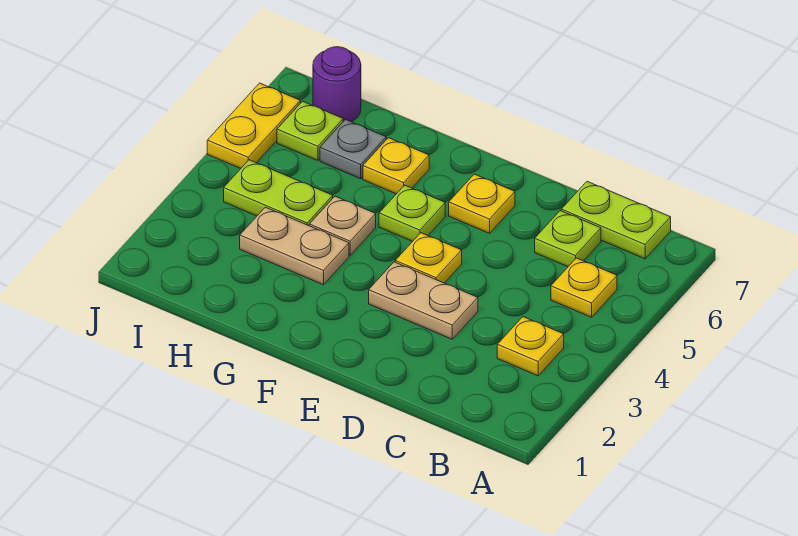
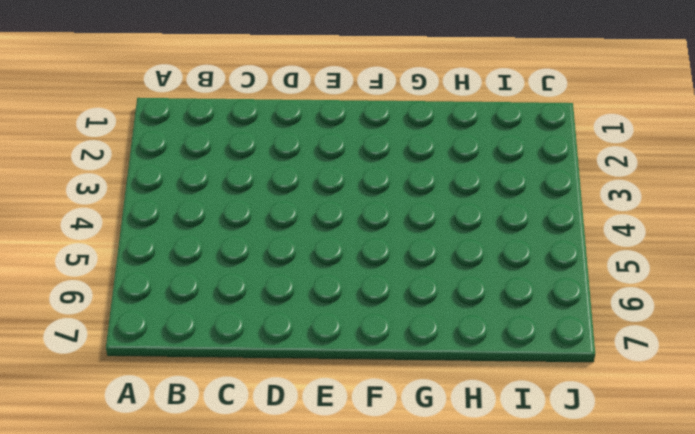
none -> yellow plate B3 level 1
none -> yellow plate B5 level 1
none -> lime plate B7:C7 level 1

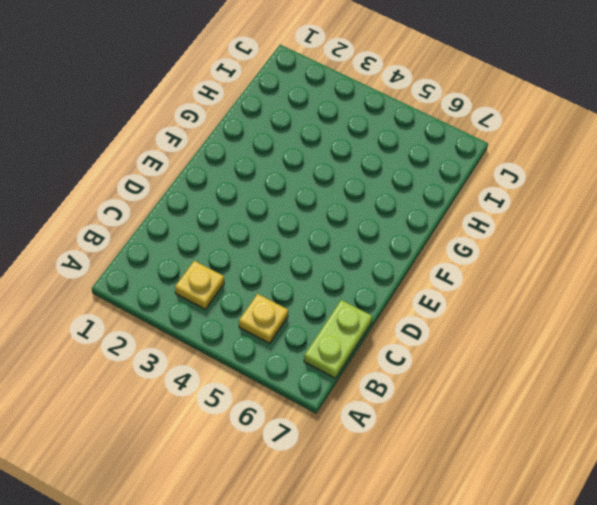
none -> lime plate C6 level 1
none -> tan plate D3:E3 level 1
none -> yellow plate E4 level 1

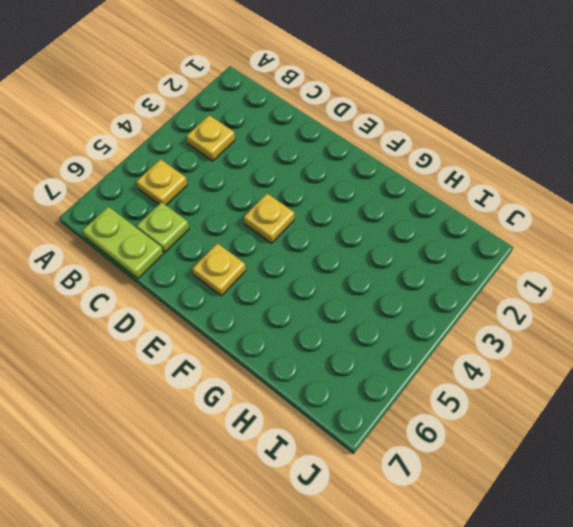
none -> tan plate D3:E3 level 1
none -> lime plate F5 level 1
none -> tan plate G3:H3 level 1

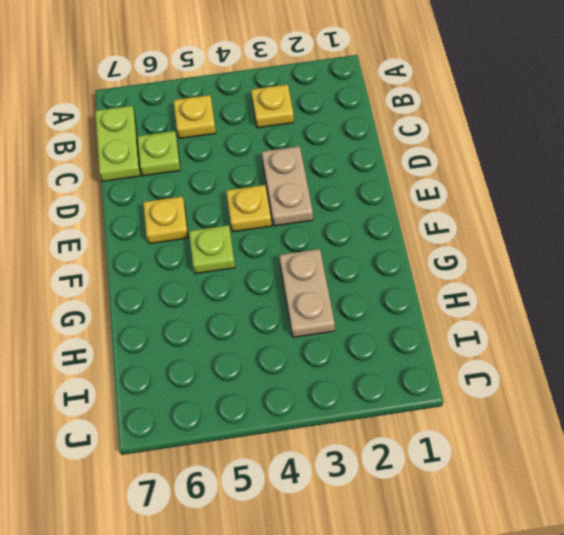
none -> tan plate G4 level 1
none -> yellow plate G6 level 1
none -> lime plate H4:I4 level 1

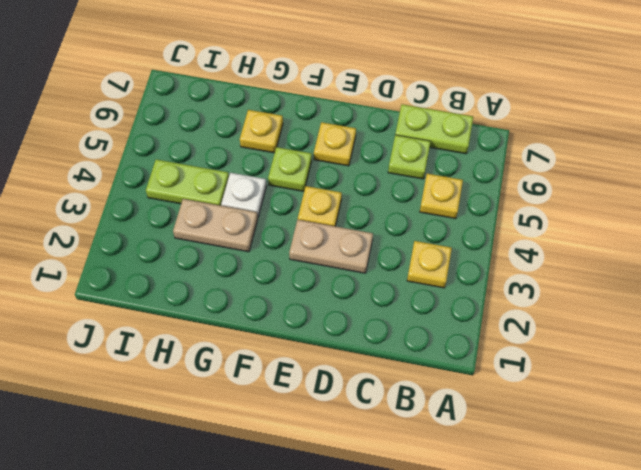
white plate G4 level 1 -> tan plate G4 level 1
none -> grey plate H6 level 1
none -> lime plate I6 level 1
none -> purple round brick I7 level 1

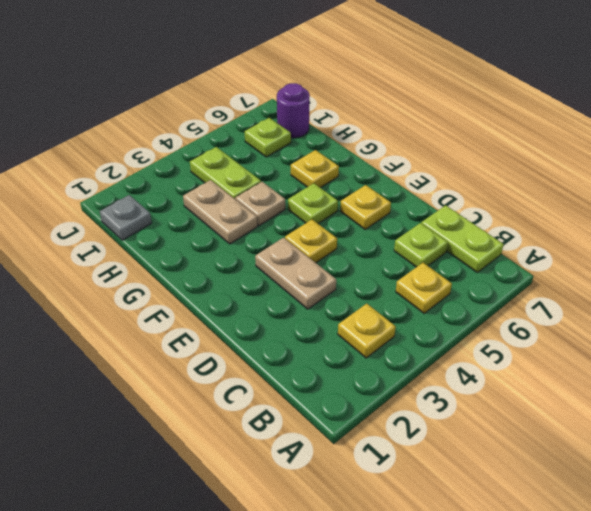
grey plate I1 level 1 -> grey plate H6 level 1
none -> yellow plate J5:J6 level 1

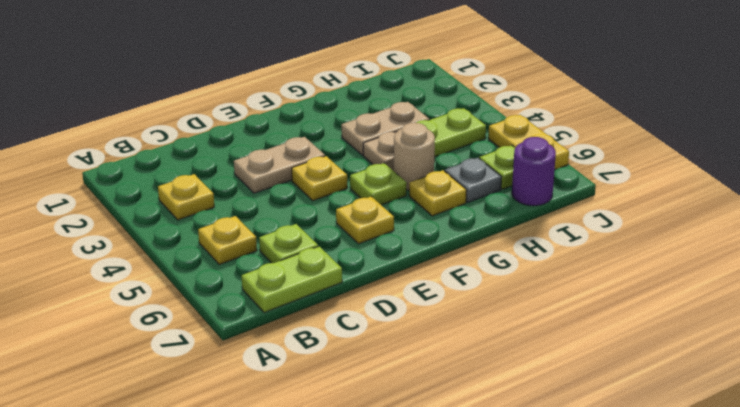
tan round brick G5 level 1 -> none

